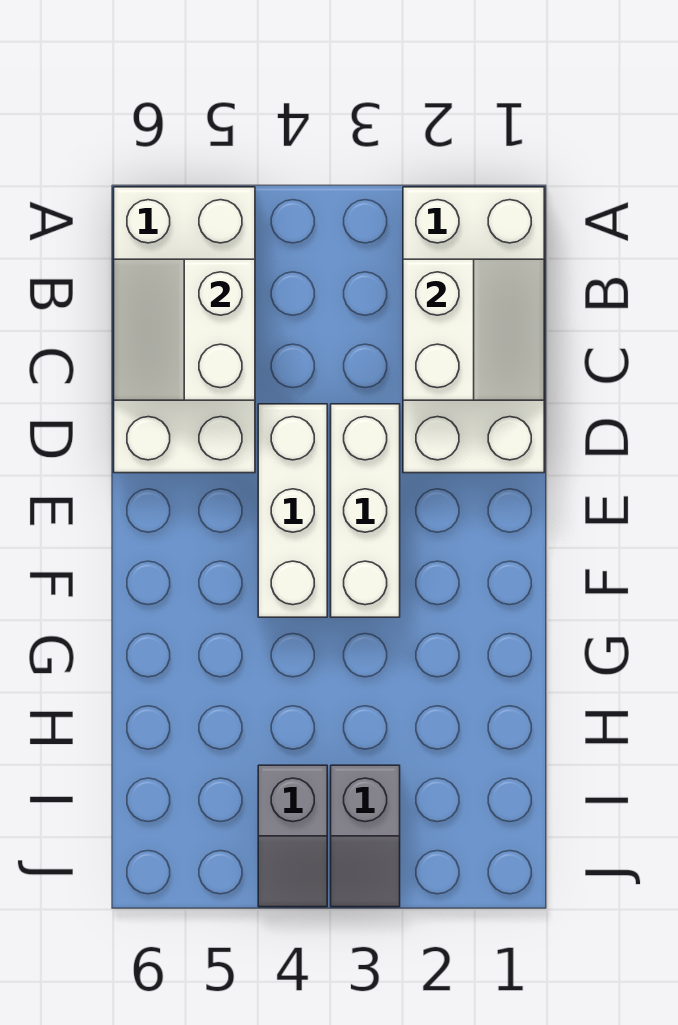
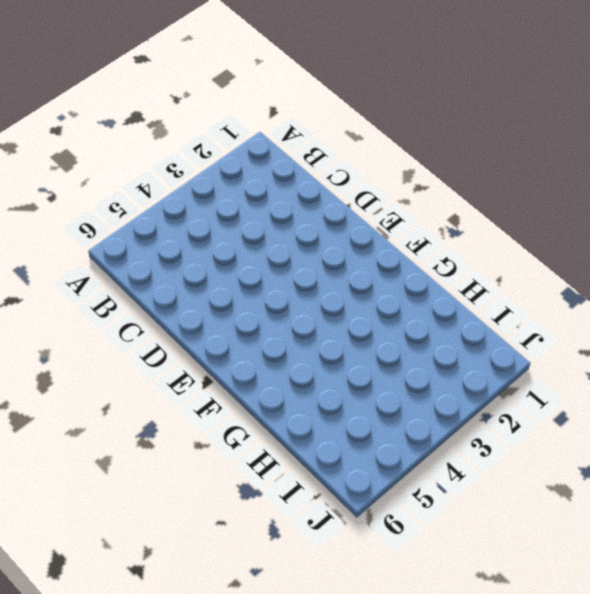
none -> white brick A1:D2 level 1
none -> white brick A5:D6 level 1

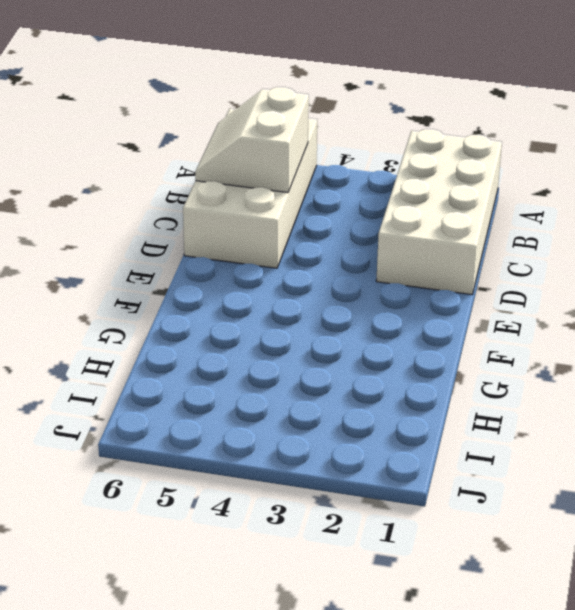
none -> white brick D3:F3 level 1
none -> white brick D4:F4 level 1

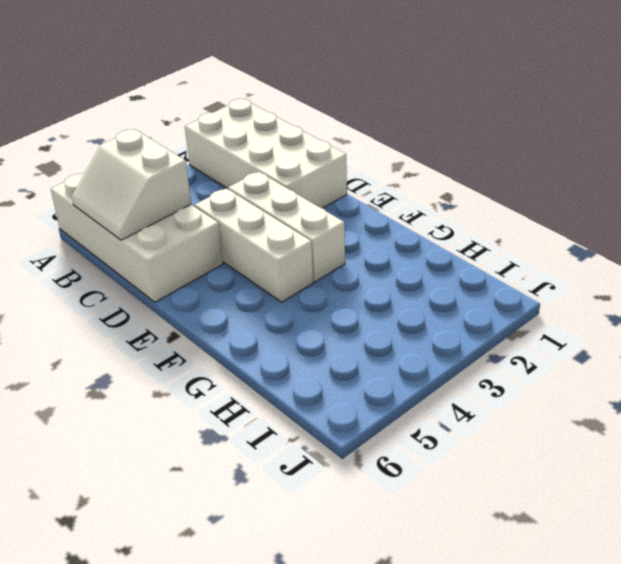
none -> grey slope I3:J3 level 1 top I
none -> grey slope I4:J4 level 1 top I

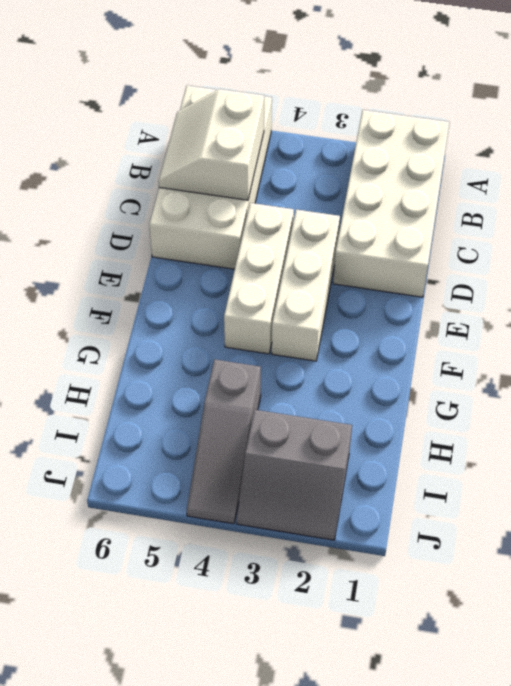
grey slope H4:J4 level 1 top H -> grey slope I4:J4 level 1 top I
grey slope I2:J3 level 1 top I -> grey slope I3:J3 level 1 top I
none -> white slope B1:C2 level 2 top 2

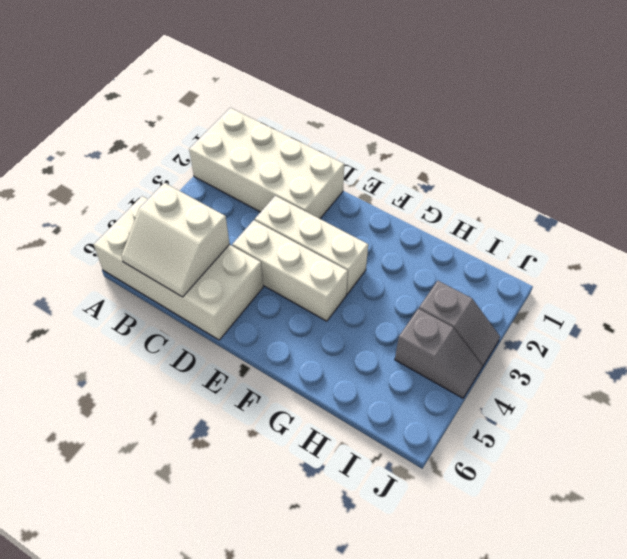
none -> white slope B1:C2 level 2 top 2

